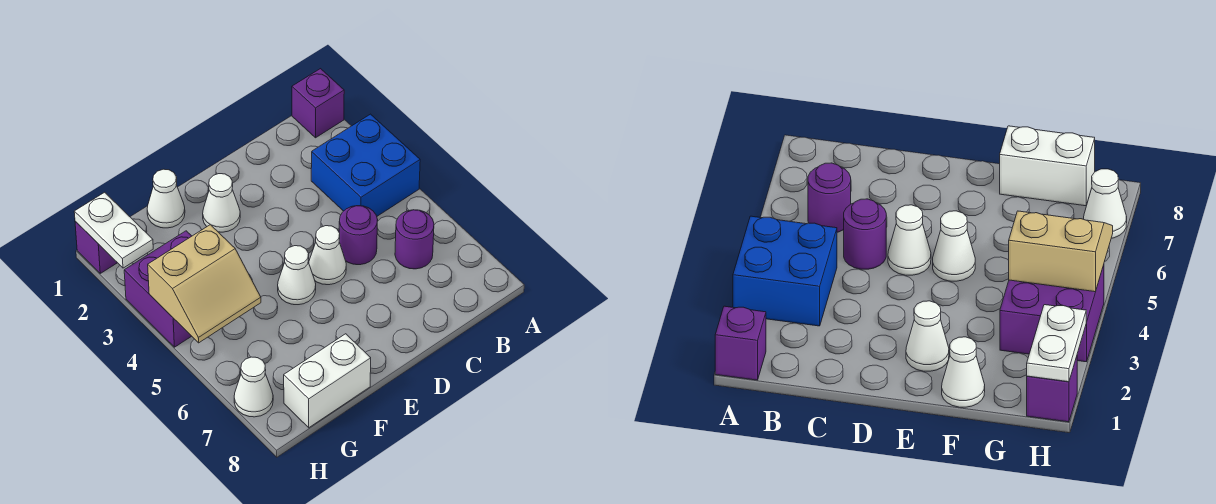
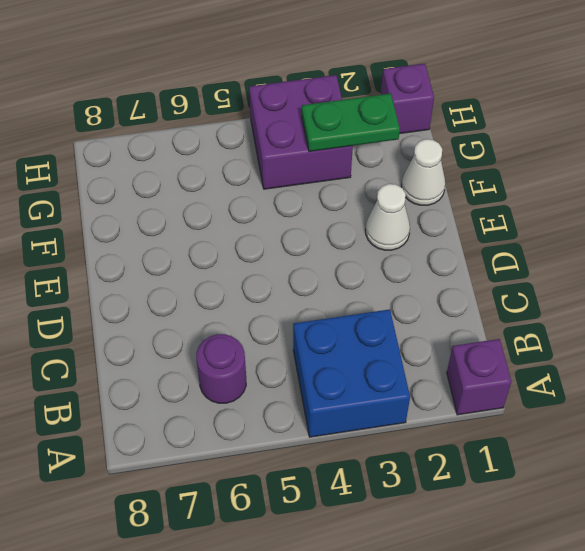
green plate G2:G3 level 2 -> none
none -> purple round brick C5 level 1
none -> white cone D5 level 1
none -> white cone E5 level 1

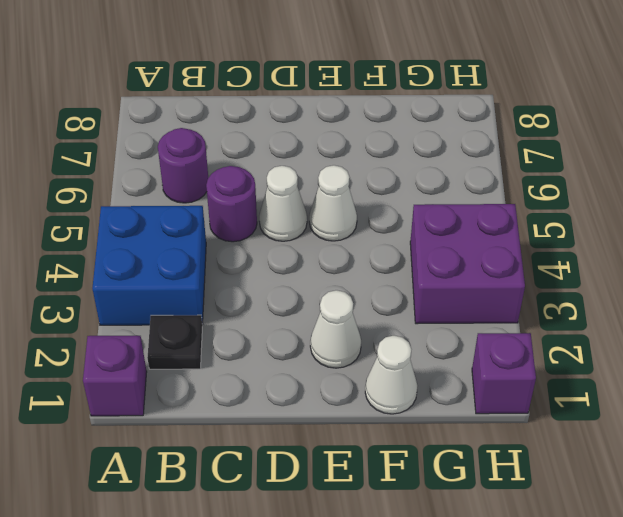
black plate B2 level 1 -> none
none -> white brick F8:G8 level 1
none -> white cone H7 level 1
none -> tan slope G4:H5 level 2 top 4

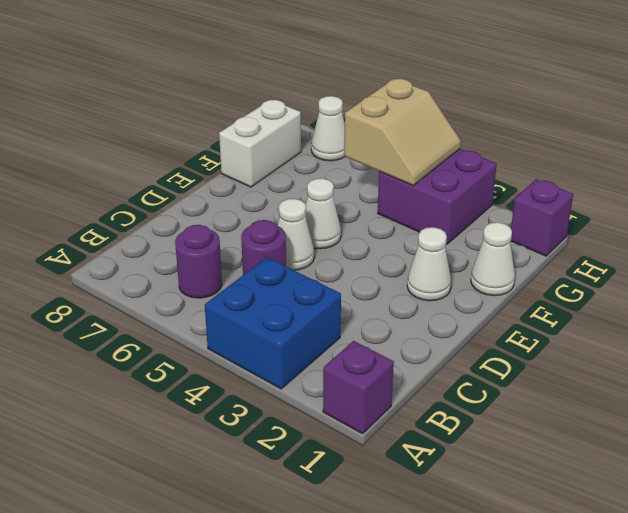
tan slope G4:H5 level 2 top 5 -> tan slope G4:H5 level 2 top 4
none -> white plate H1:H2 level 2

